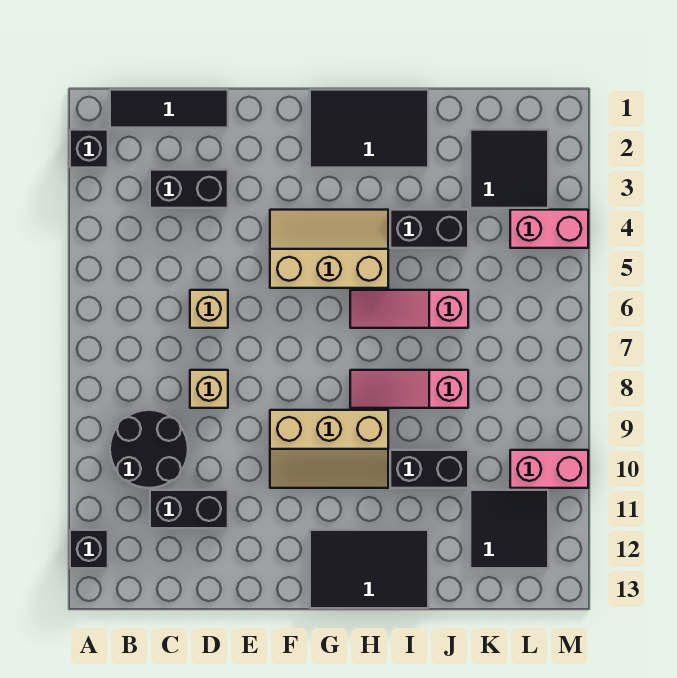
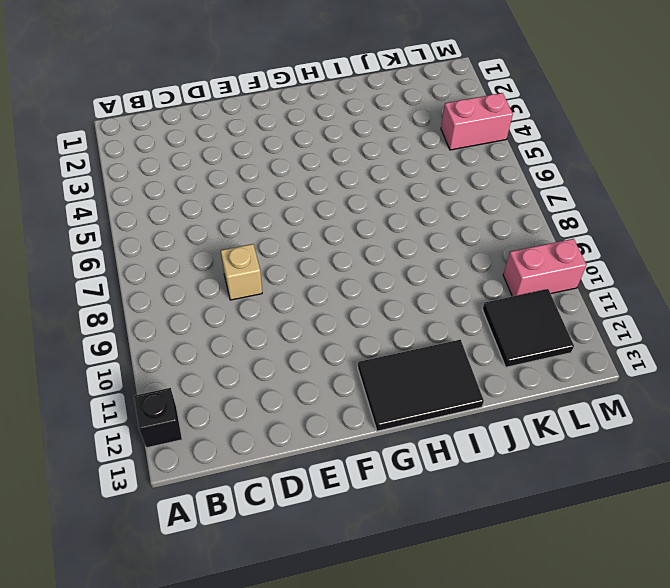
none -> black brick A2 level 1
none -> black tile B1:D1 level 1
none -> black round brick B9:C10 level 1

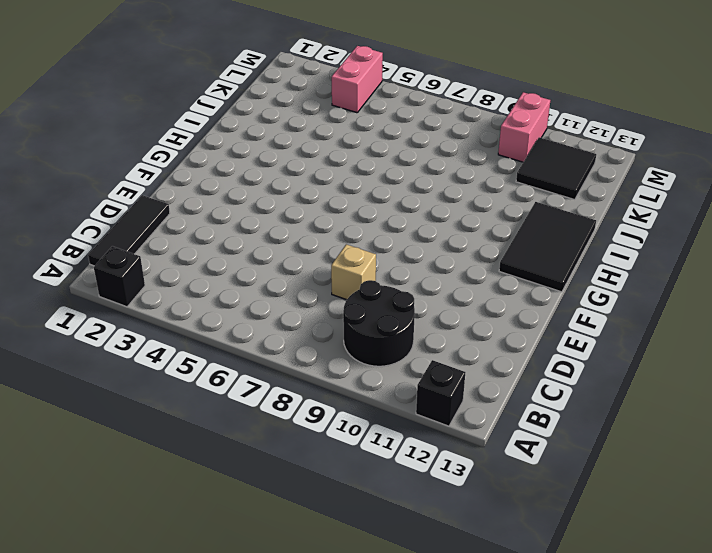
none -> black brick C3:D3 level 1
none -> black brick C11:D11 level 1
none -> tan brick D6 level 1

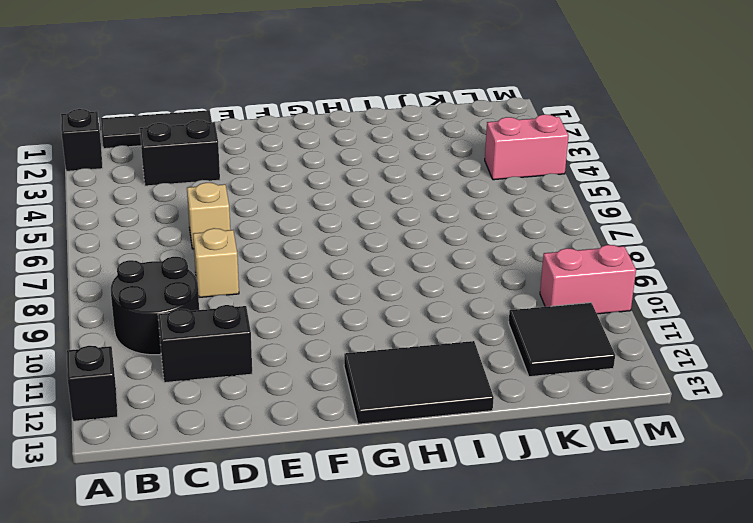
none -> tan slope F4:H5 level 1 top 5
none -> tan slope F9:H10 level 1 top 9
none -> black tile G1:I2 level 1

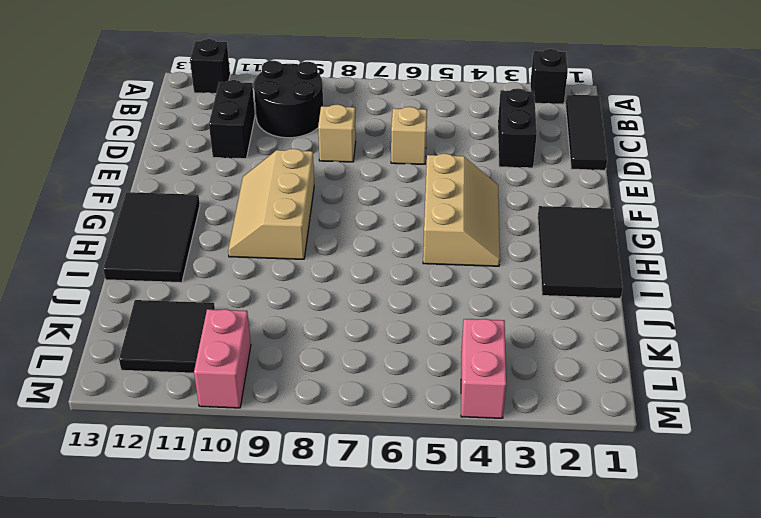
none -> pink slope H6:J6 level 1 top J
none -> pink slope H8:J8 level 1 top J
none -> black brick I4:J4 level 1

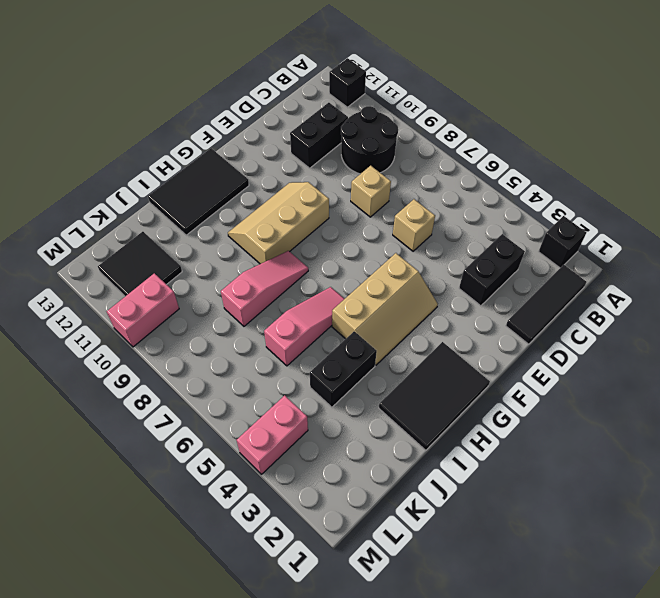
none -> black brick I10:J10 level 1
none -> black tile K2:L3 level 1

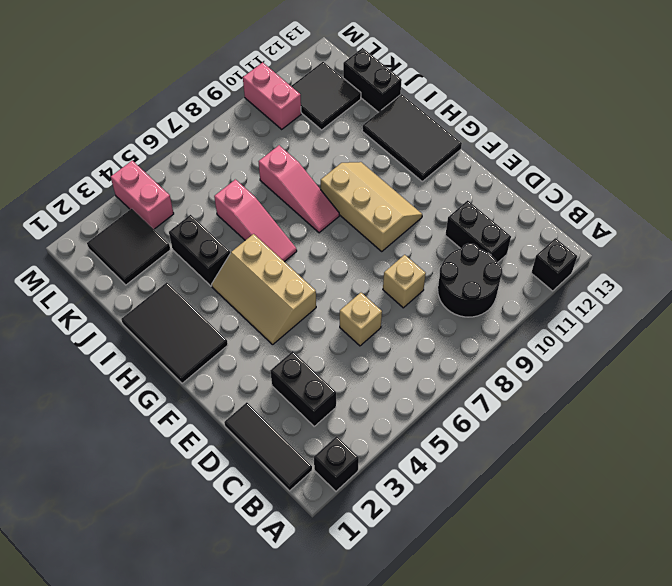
black brick J13:K13 level 1 -> black brick I10:J10 level 1

